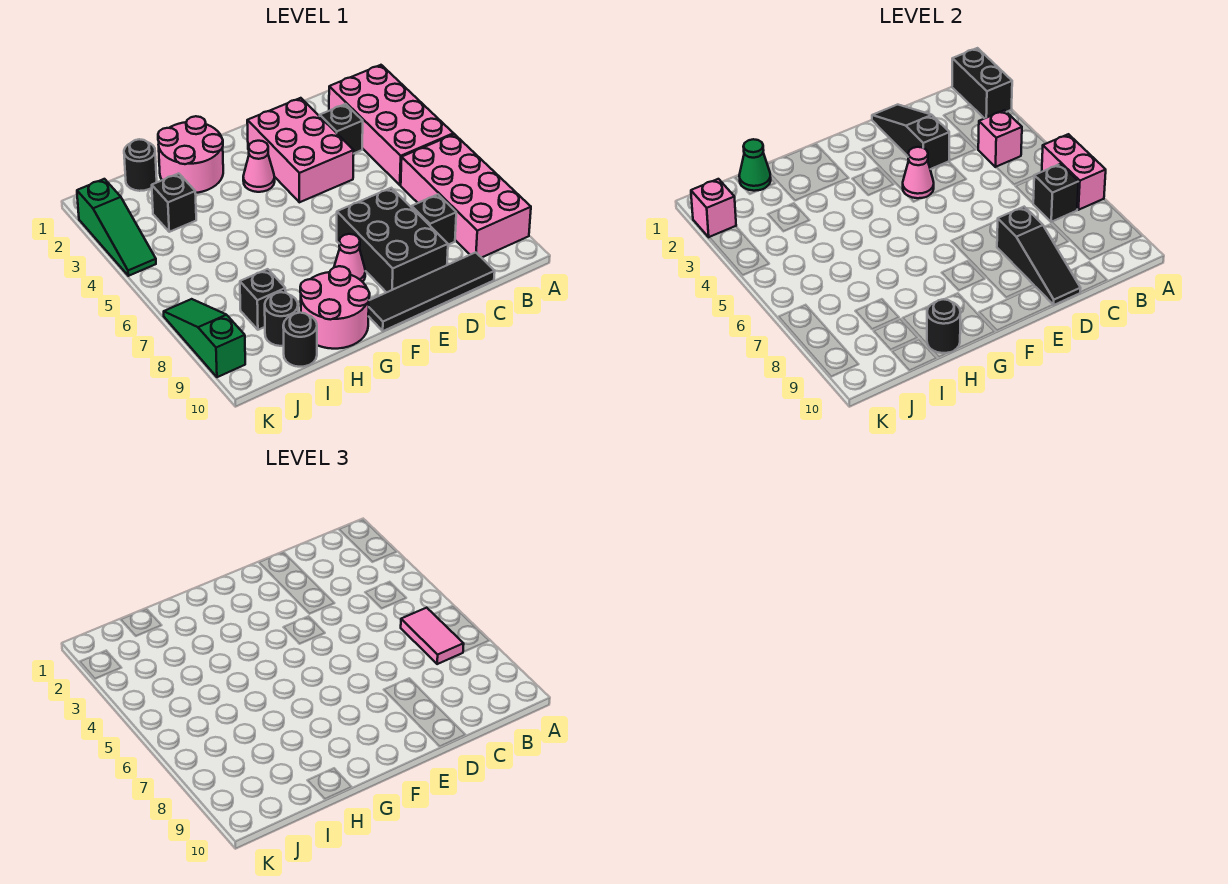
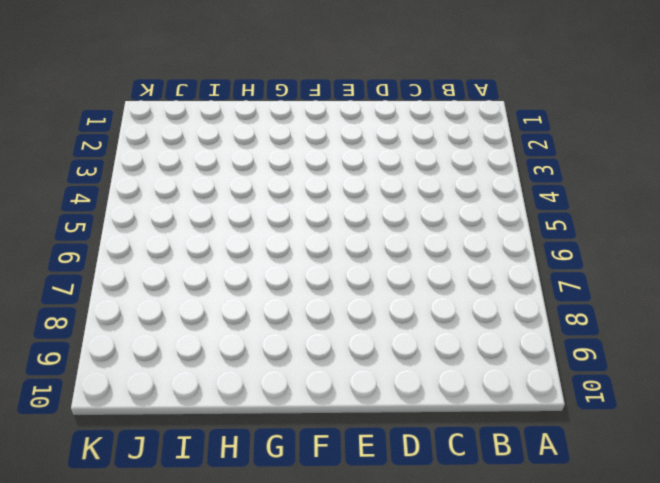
none -> pink brick A2:B5 level 1
none -> pink brick A6:B9 level 1
none -> black brick C3 level 1

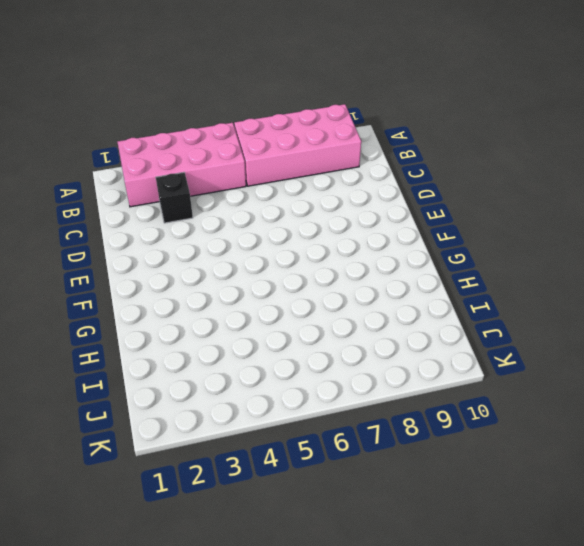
none -> black brick C8 level 1
none -> black tile C10:F10 level 1
none -> pink brick D2:E4 level 1

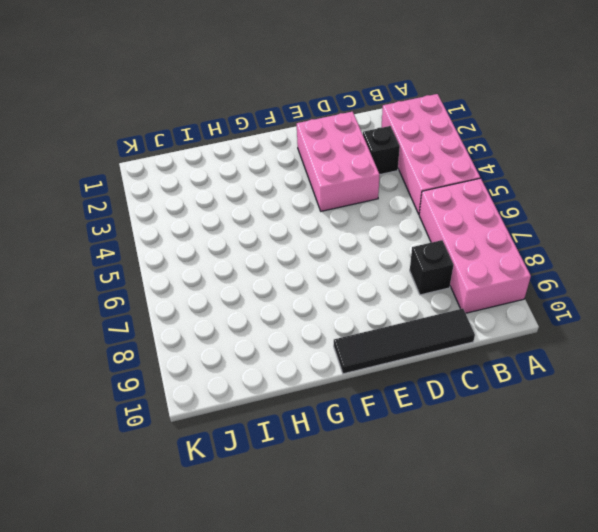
none -> black brick D7:E9 level 1
none -> pink cone F3 level 1
none -> pink cone F8 level 1

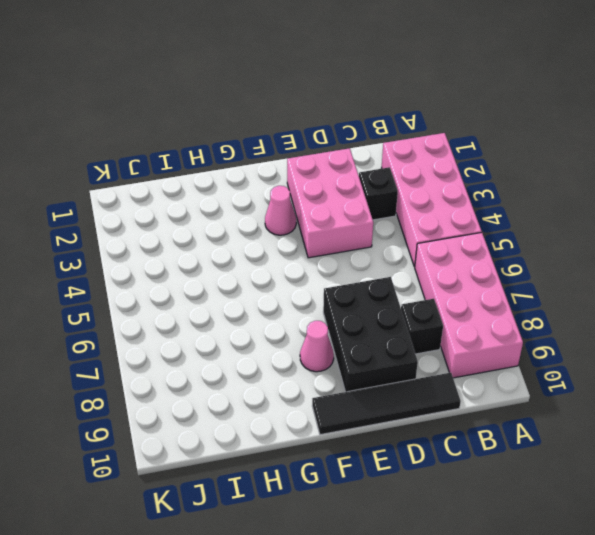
none -> pink round brick G1:H2 level 1
none -> pink round brick G9:H10 level 1
none -> black round brick I1 level 1

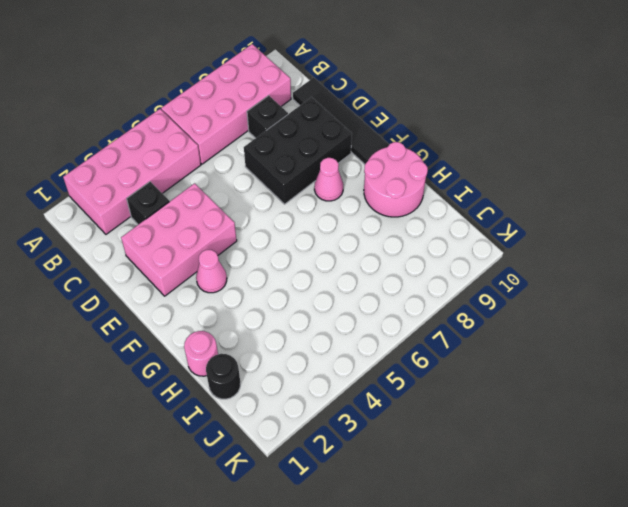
pink round brick H1 level 1 -> pink round brick G1:H2 level 1
none -> black brick I3 level 1
none -> black brick I8 level 1
none -> black round brick I9 level 1

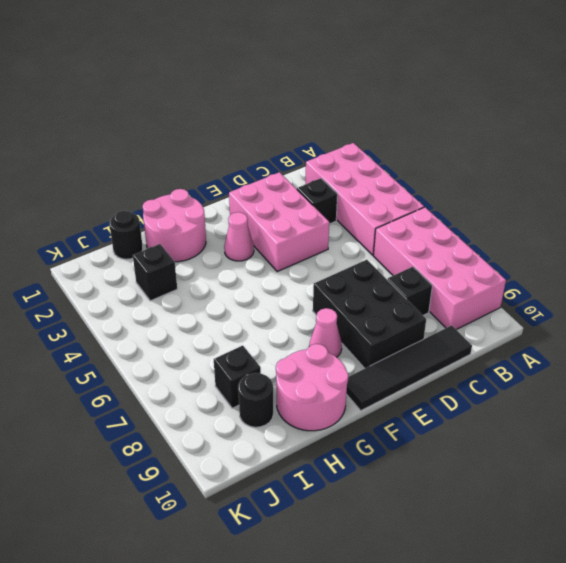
none -> black round brick I10 level 1
none -> green slope K2:K4 level 1 top 2
none -> green slope K7:K9 level 1 top 9

